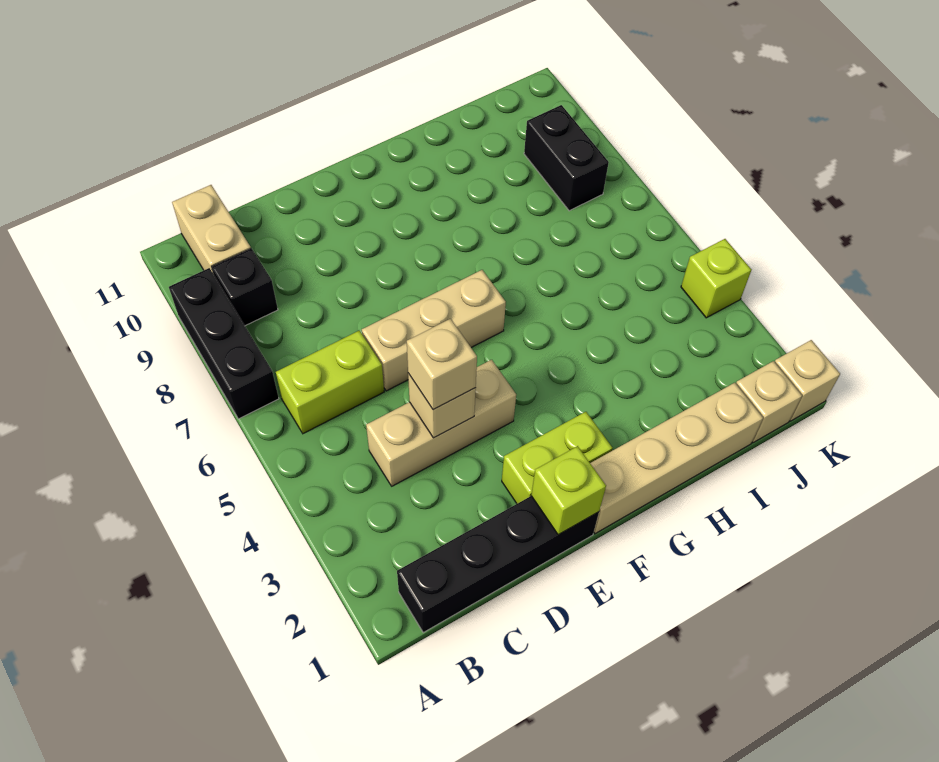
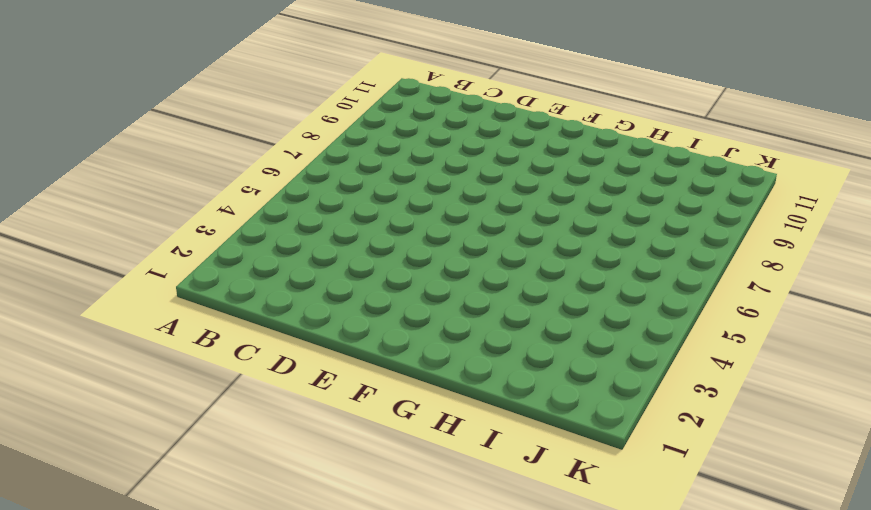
none -> black brick A7:A9 level 1
none -> black brick B1:E1 level 1
none -> lime brick B6:C6 level 1

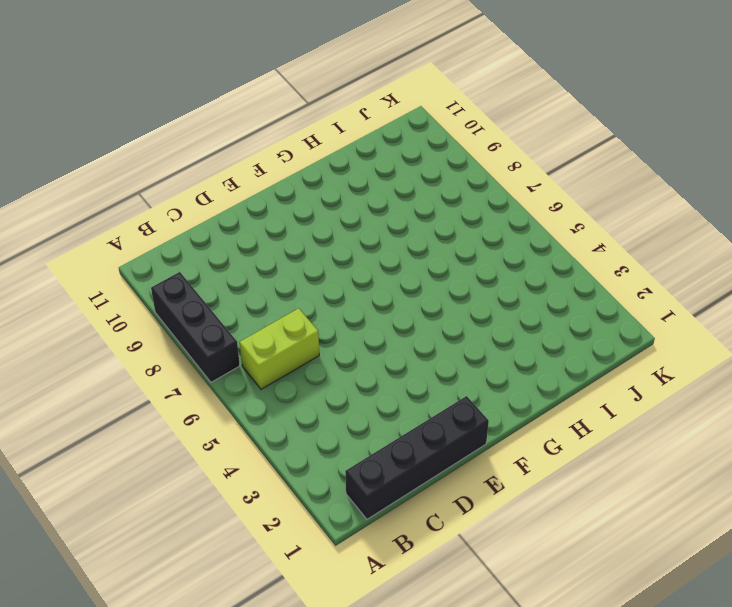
none -> black brick B9 level 1
none -> tan brick B10:B11 level 1
none -> tan brick C4:E4 level 1

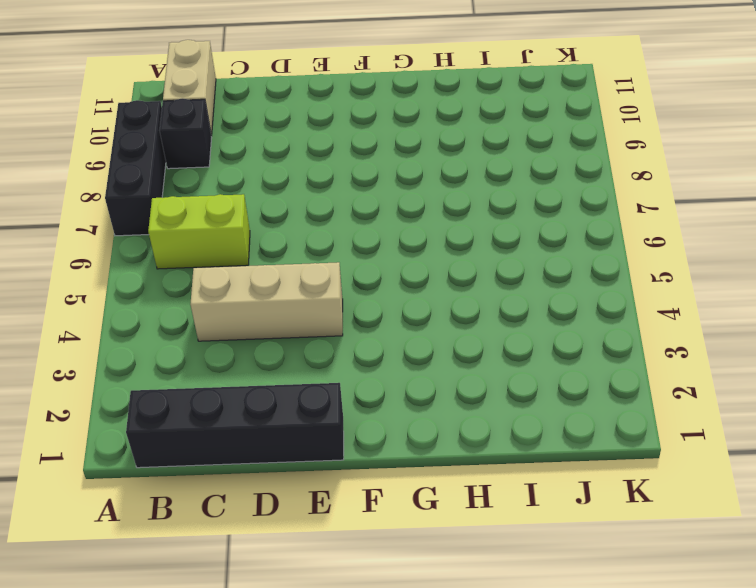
none -> tan brick D6:F6 level 1
none -> lime brick E2:F2 level 1
none -> tan brick F1:I1 level 1

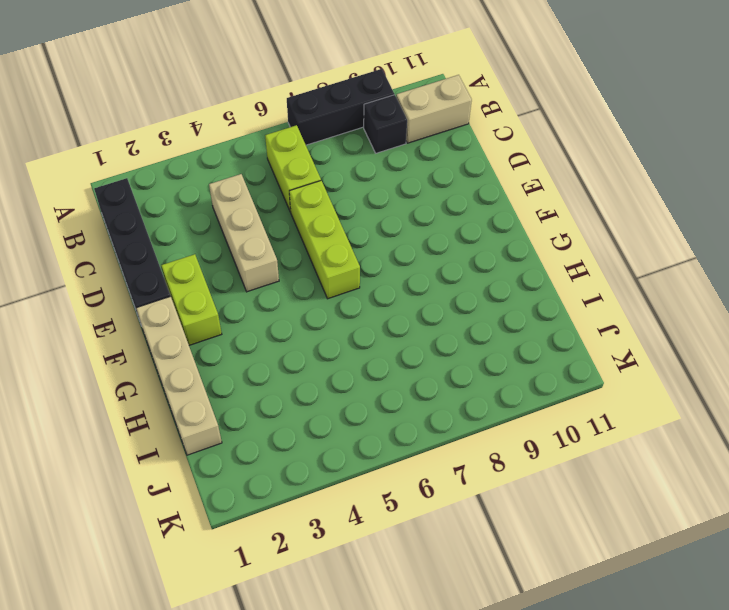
lime brick D6:F6 level 1 -> tan brick D6:F6 level 1
none -> tan brick J1 level 1
none -> black brick J8:J9 level 1
none -> tan brick K1 level 1

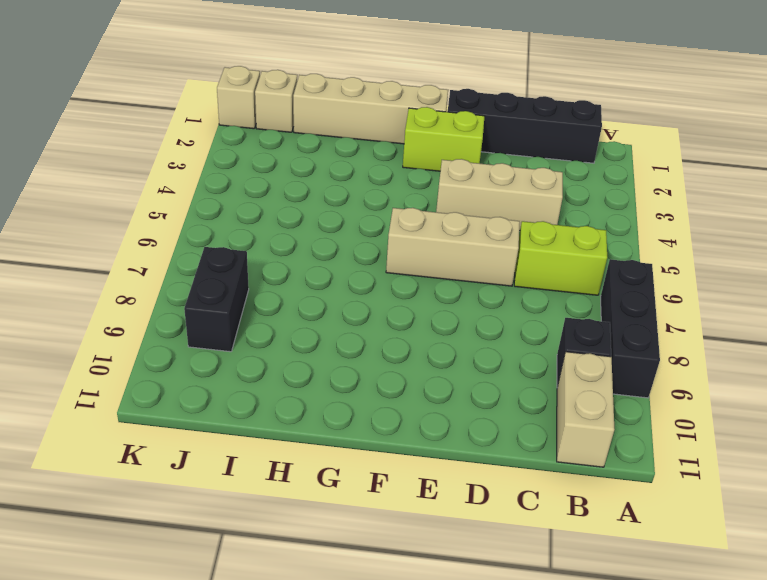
none -> lime brick K4 level 1
none -> tan brick D4 level 2
none -> lime brick E1 level 2

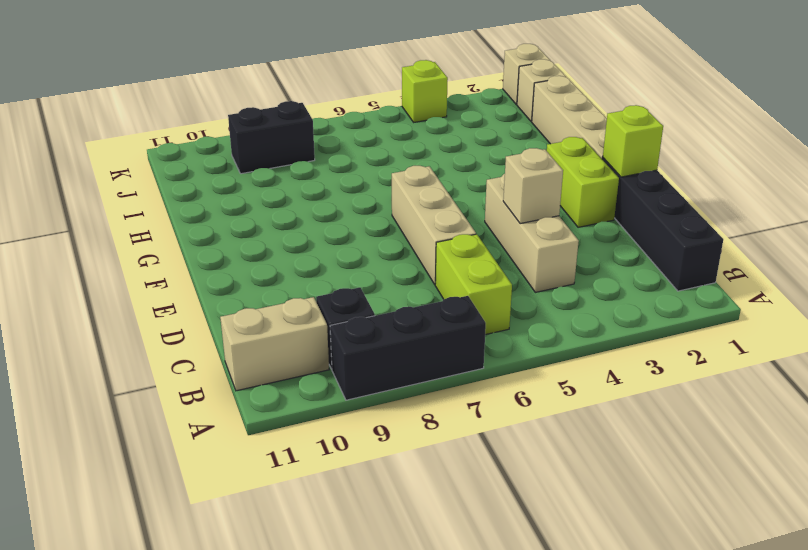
none -> tan brick D4 level 3

